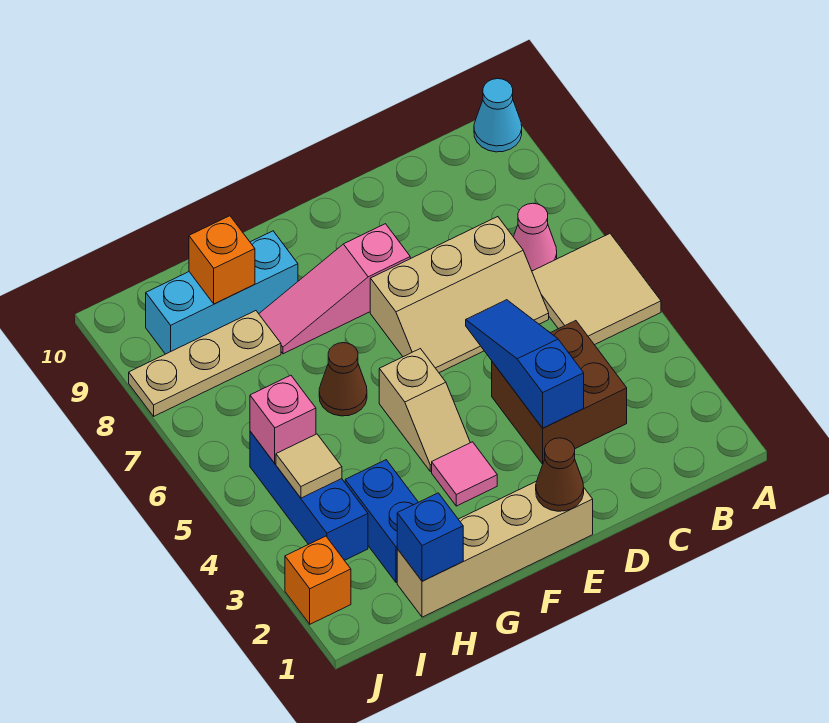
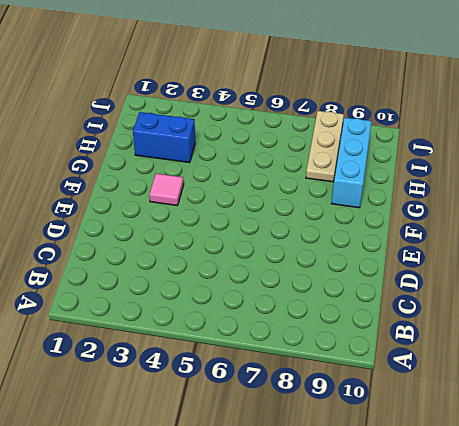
none -> tan tile A5:B6 level 1
none -> cyan cone A10 level 1
none -> pink cone B7 level 1

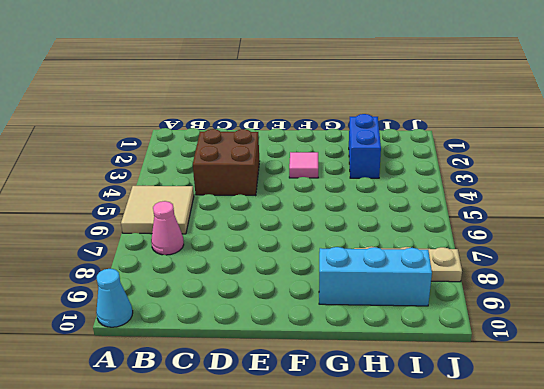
none -> tan slope C6:E7 level 1 top 7
none -> tan brick E1:H1 level 1
none -> pink slope E8:G8 level 1 top E

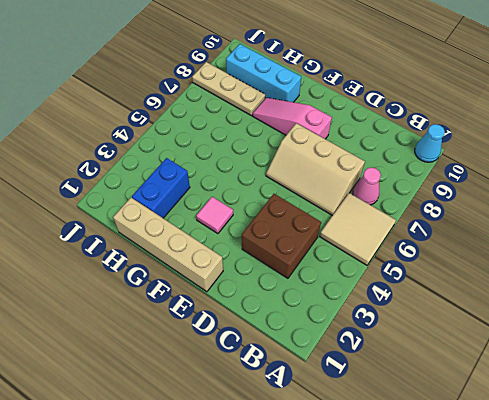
none -> tan slope F4:F5 level 1 top 5
none -> brown cone G6 level 1
none -> blue brick I3:I5 level 1

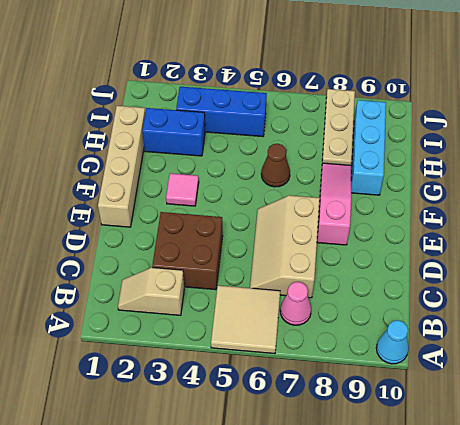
tan slope B2:B3 level 1 top 3 -> tan slope F4:F5 level 1 top 5
none -> orange brick J2 level 1
none -> blue slope D3:D5 level 2 top 3
none -> brown cone E1 level 2

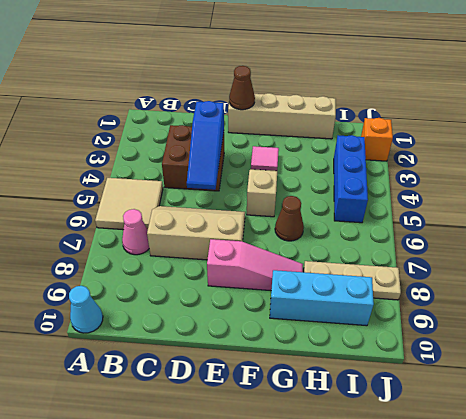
none -> blue brick H2:H3 level 1
none -> blue brick H1 level 2
none -> orange brick H9 level 2

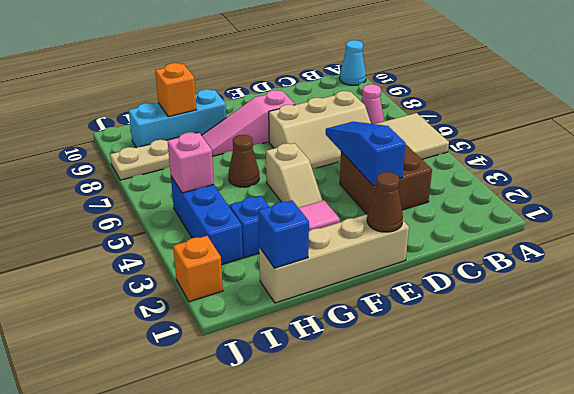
blue brick H3 level 1 -> blue brick H2:H3 level 1
none -> tan tile I4 level 2

